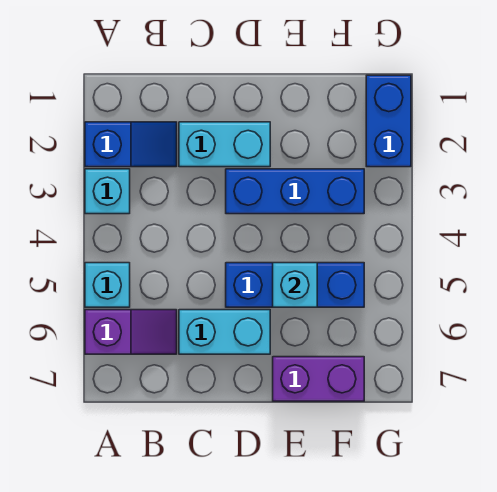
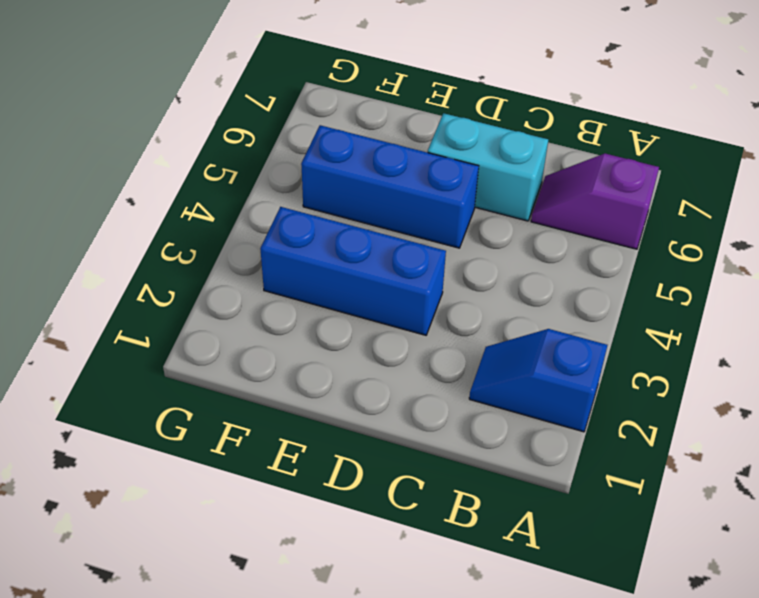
none -> cyan brick A3 level 1
none -> cyan brick A5 level 1

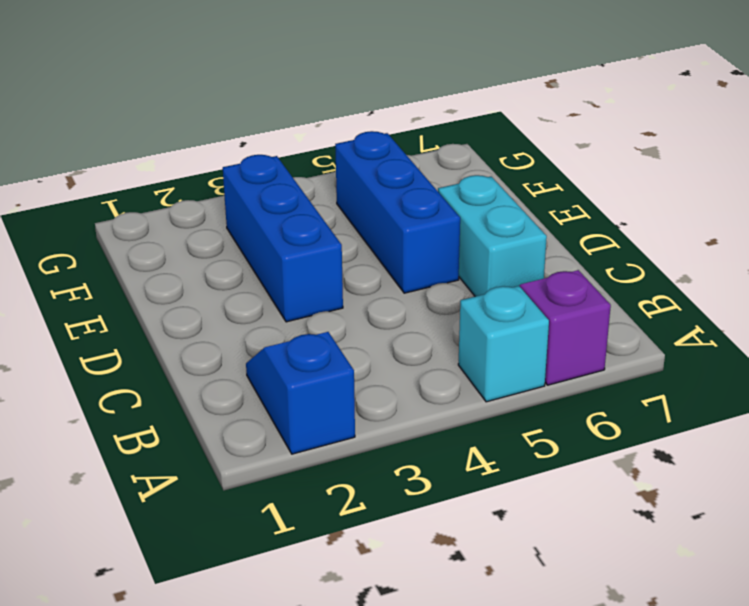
none -> cyan brick A3 level 1
none -> cyan brick C2:D2 level 1

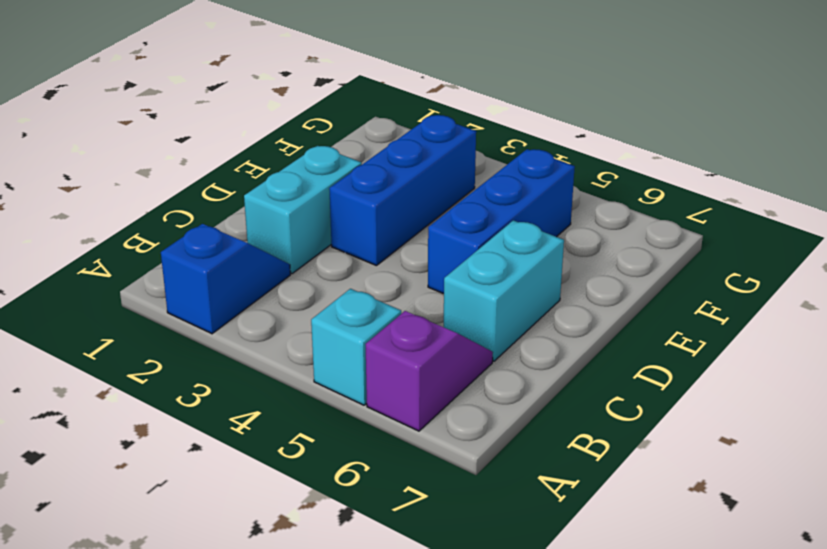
none -> cyan brick A3 level 1
none -> purple brick E7:F7 level 1

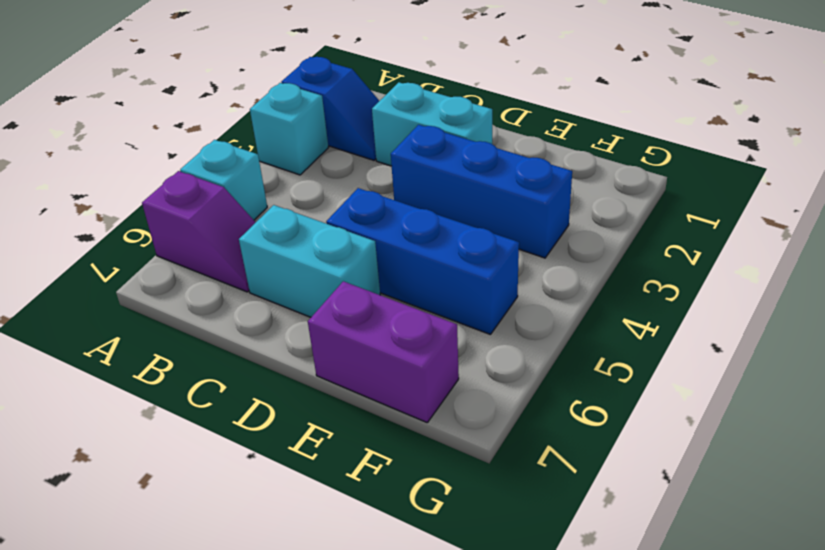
none -> blue brick G1:G2 level 1
none -> cyan brick E5 level 2

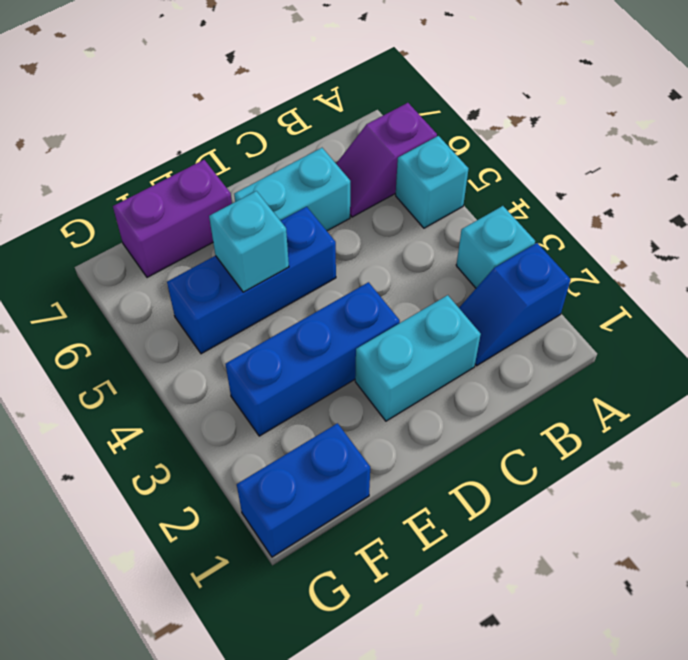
blue brick F1:G1 level 1 -> blue brick G1:G2 level 1

